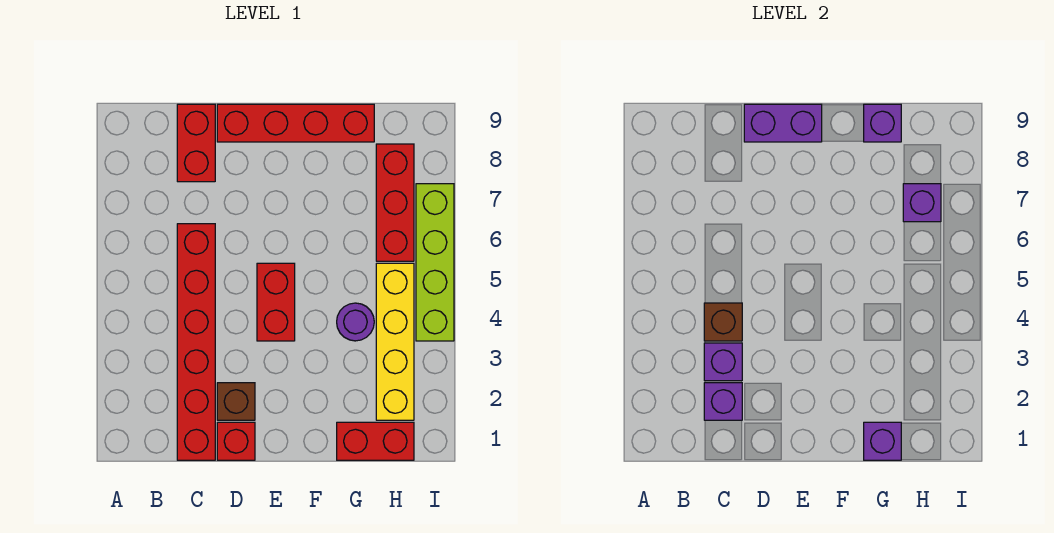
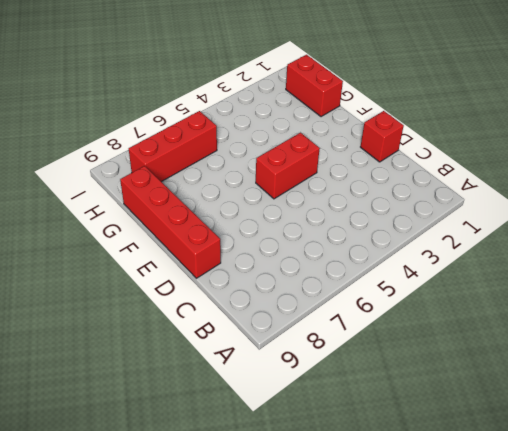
none -> red brick C1:C6 level 1
none -> red brick C8:C9 level 1
none -> brown brick D2 level 1

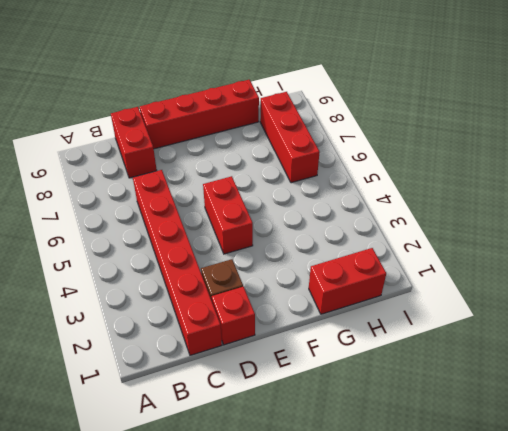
none -> purple round brick G4 level 1
none -> yellow brick H2:H5 level 1
none -> lime brick I4:I7 level 1

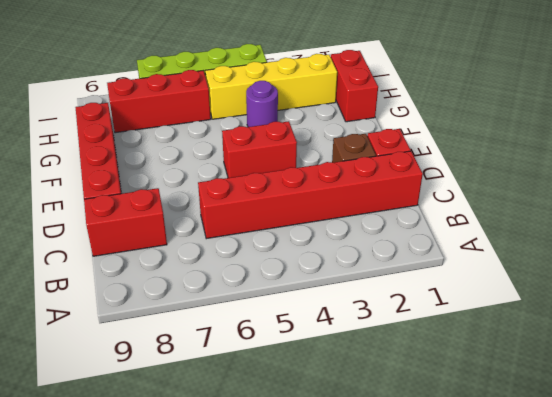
none -> purple brick C2 level 2
none -> purple brick C3 level 2
none -> brown brick C4 level 2

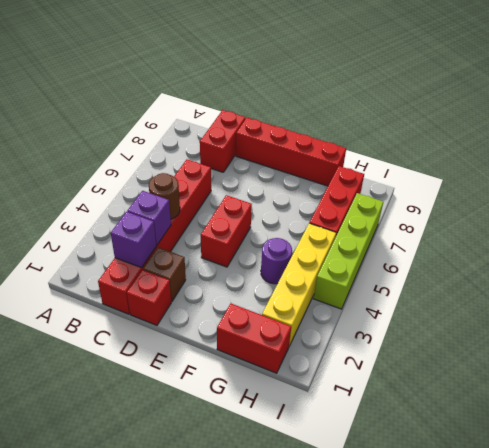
brown round brick C4 level 2 -> brown brick C4 level 2
none -> purple brick D9:E9 level 2
none -> purple brick G1 level 2
none -> purple brick G9 level 2

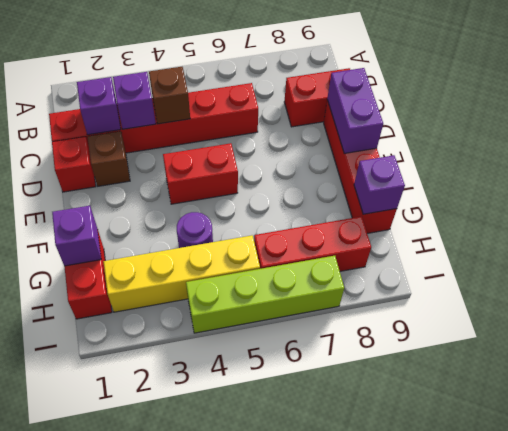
none -> purple brick H7 level 2

